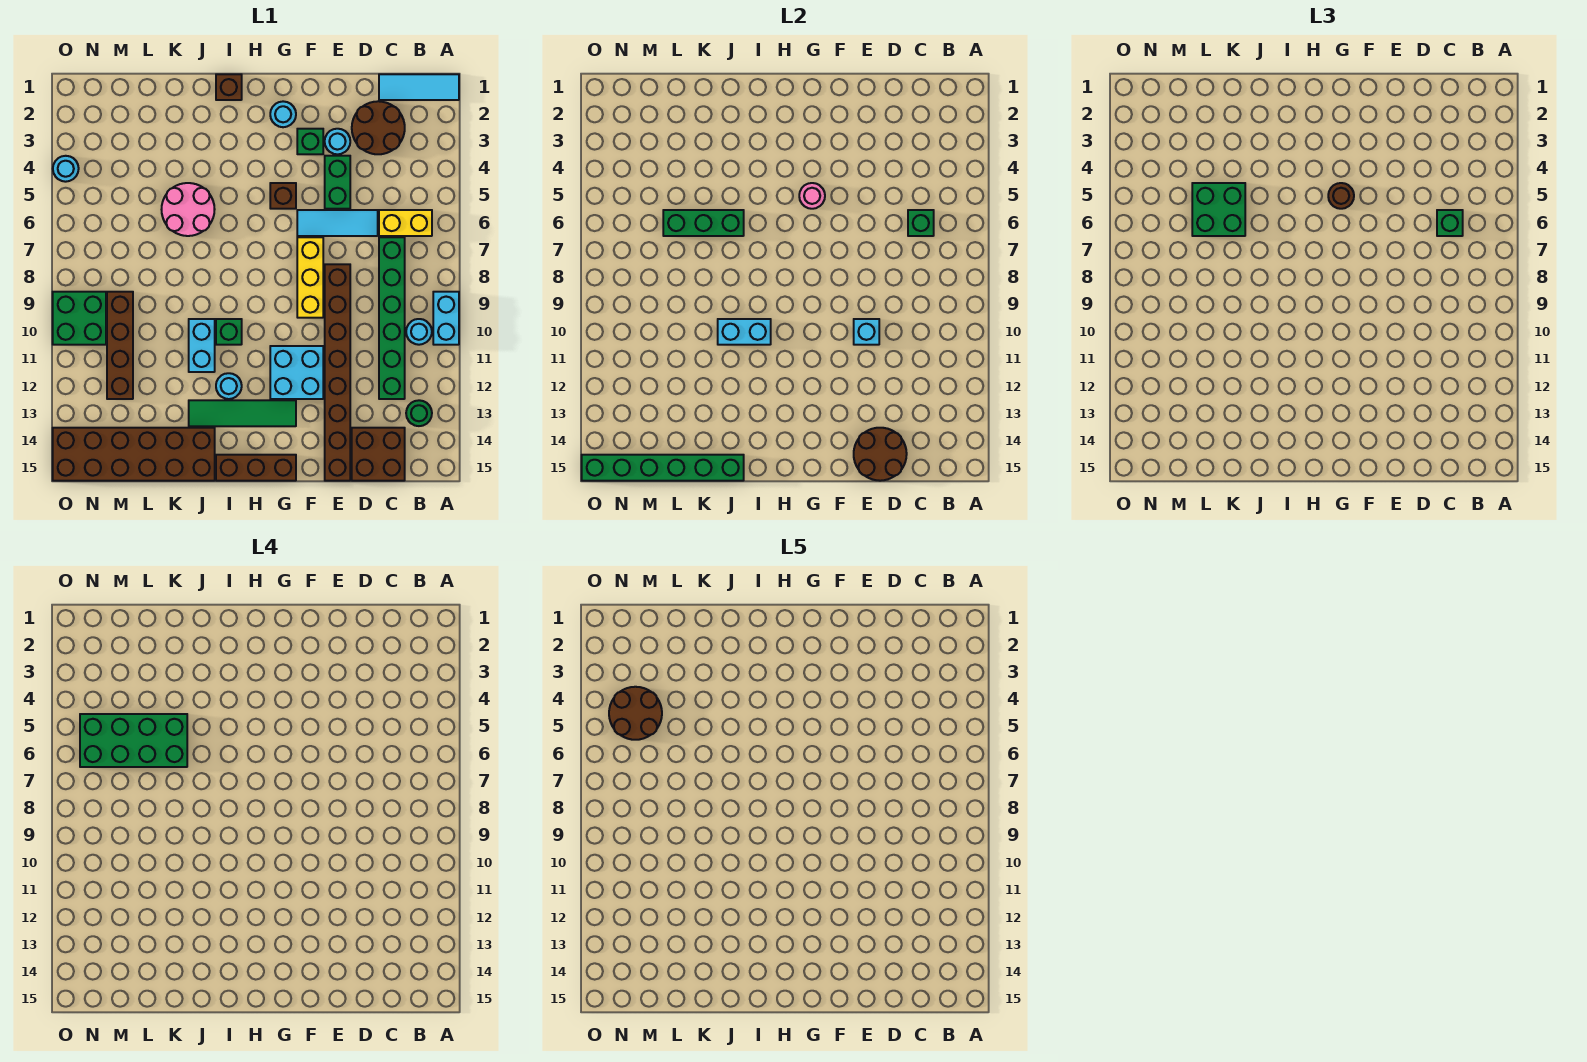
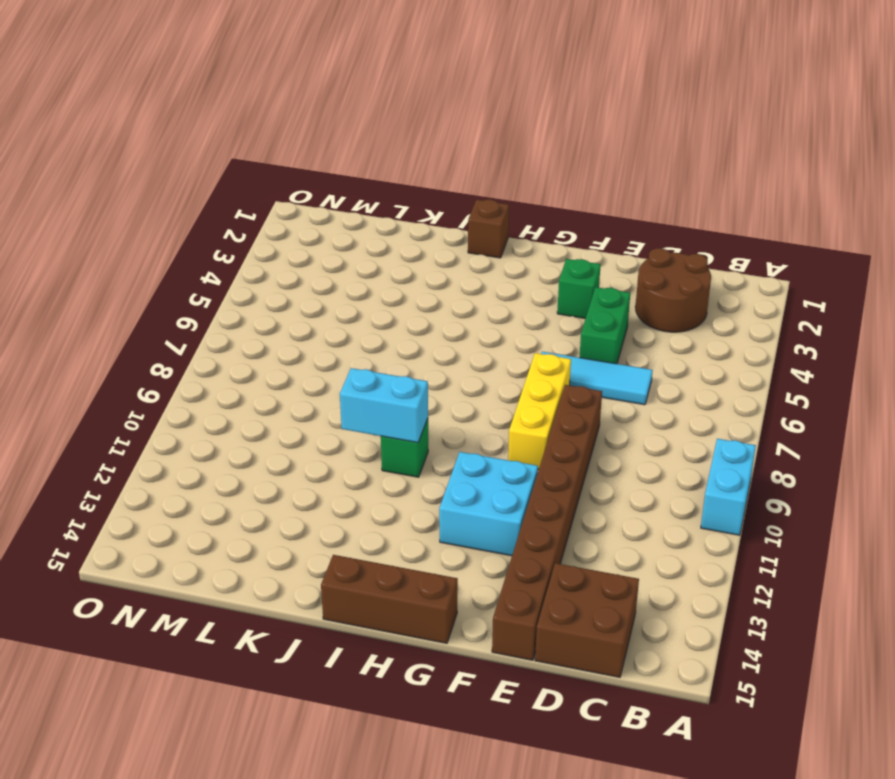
none -> cyan tile A1:C1 level 1
none -> yellow brick B6:C6 level 1
none -> cyan round brick B10 level 1
none -> green round brick B13 level 1

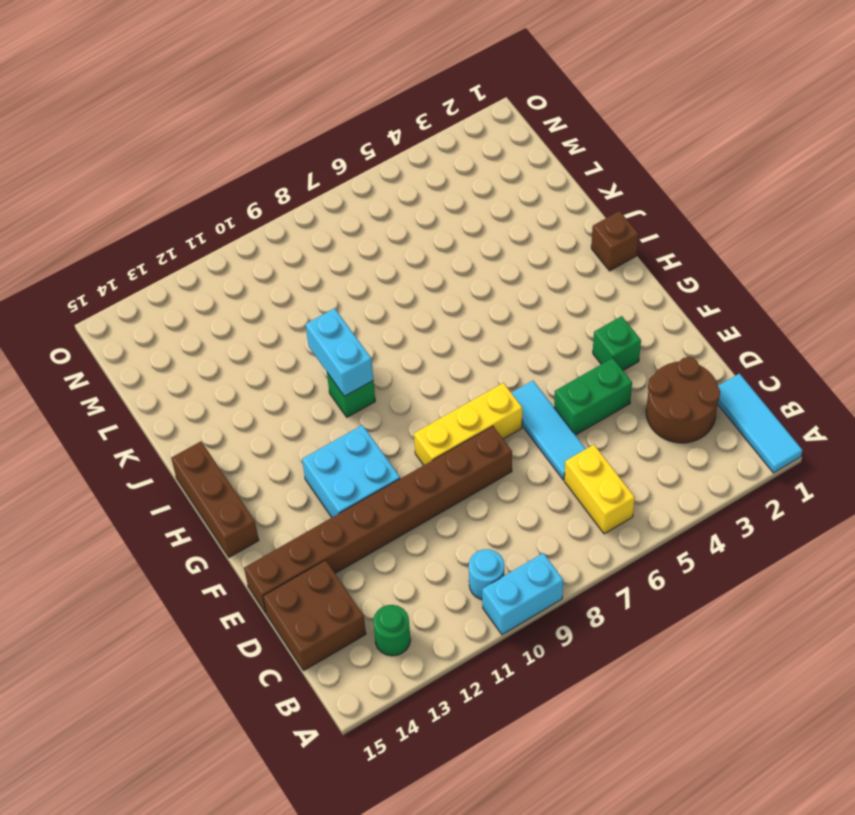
none -> green brick C7:C12 level 1
none -> cyan round brick E3 level 1
none -> cyan round brick G2 level 1
none -> brown brick G5 level 1

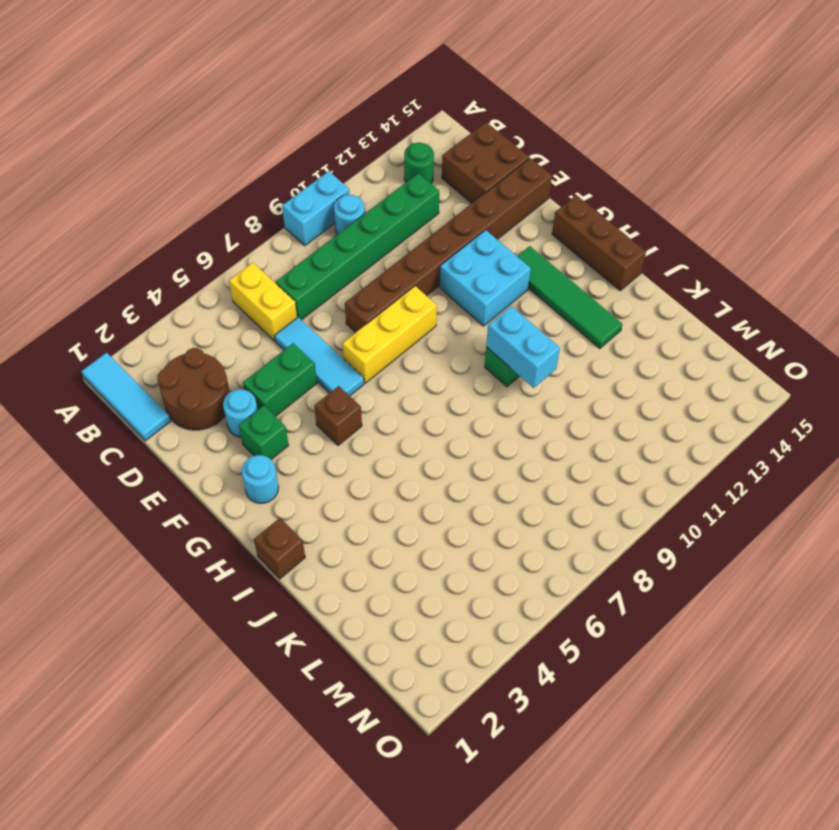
none -> cyan round brick I12 level 1
none -> pink round brick J5:K6 level 1
none -> cyan brick J10:J11 level 1
none -> brown brick J14:O15 level 1

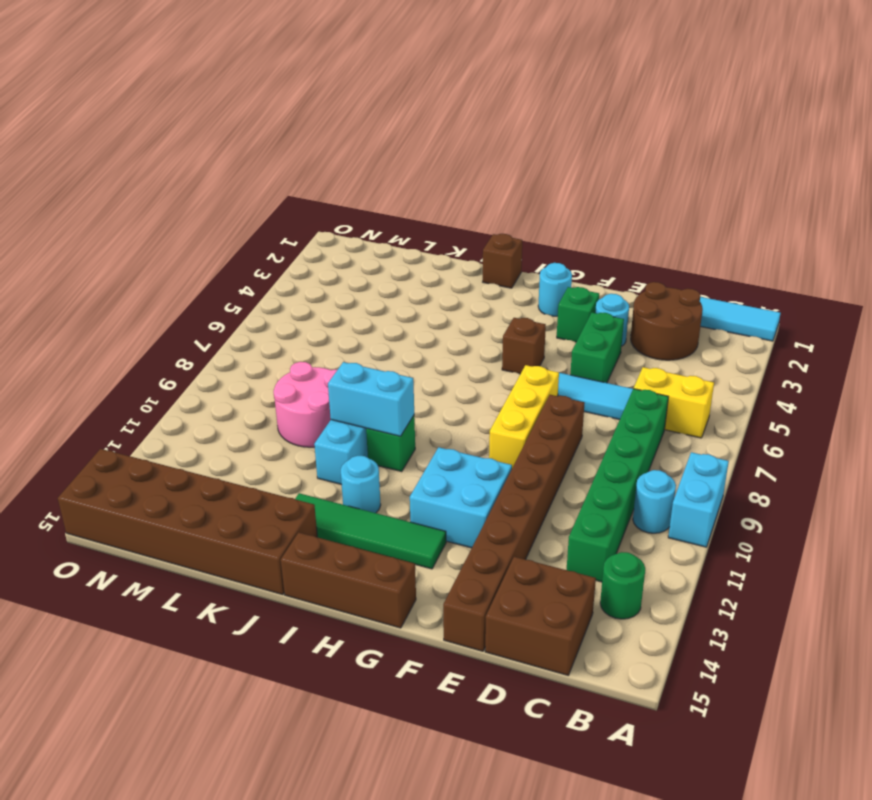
pink round brick K9:L10 level 1 -> pink round brick J5:K6 level 1
none -> brown brick M9:M12 level 1
none -> green brick N9:O10 level 1
none -> cyan round brick O4 level 1
none -> green brick C6 level 2

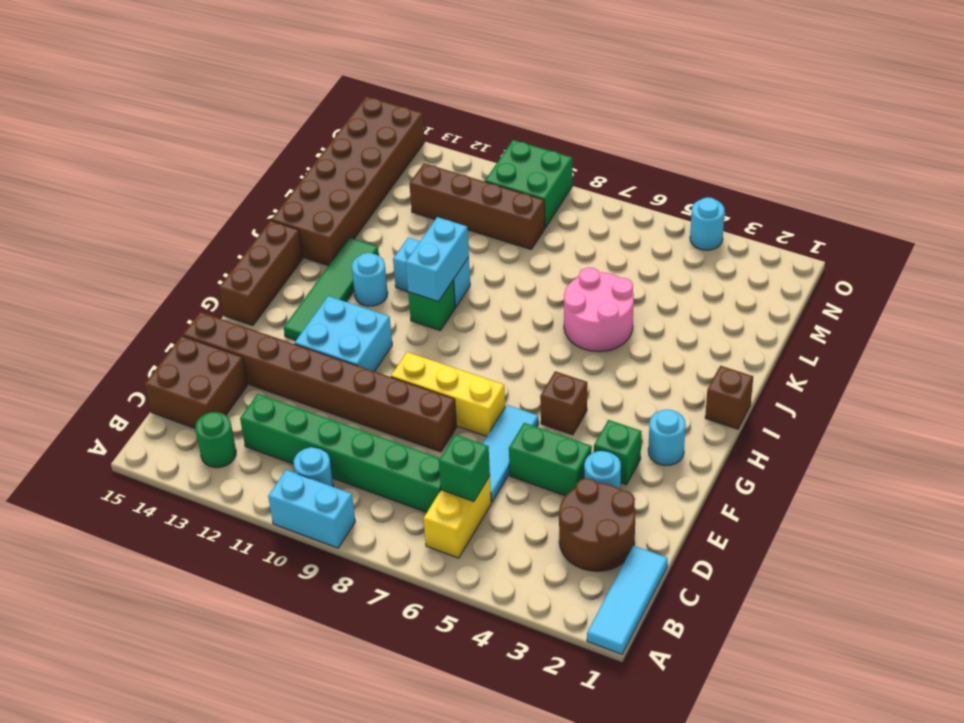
none -> brown round brick D14:E15 level 2
none -> cyan brick E10 level 2
none -> pink round brick G5 level 2
none -> green brick J6:L6 level 2

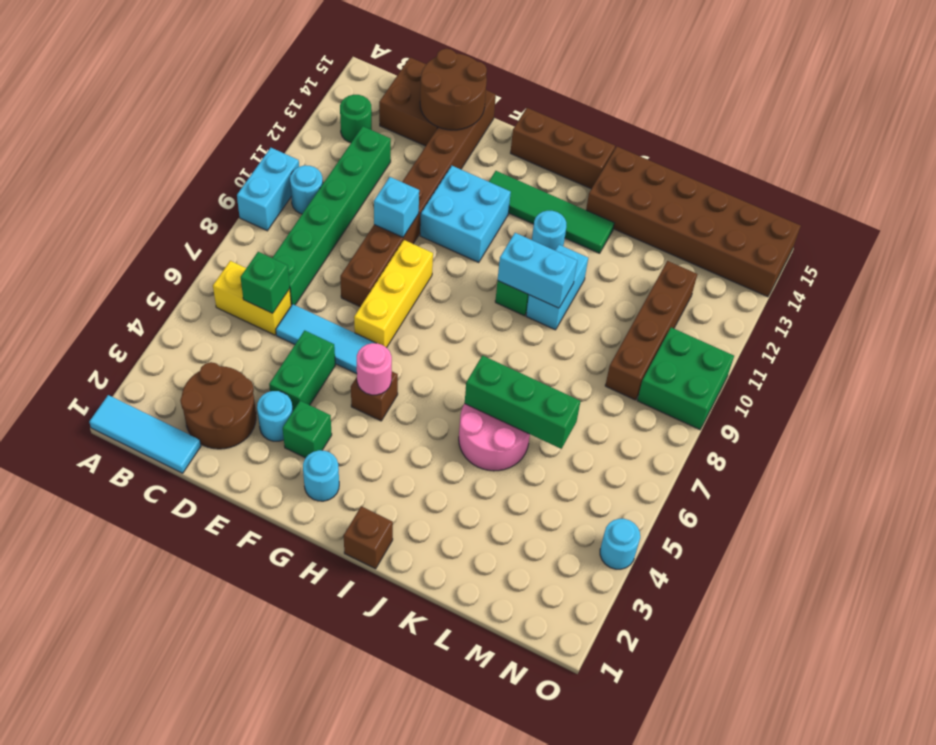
none -> green brick J15:O15 level 2
none -> green brick C6 level 3
none -> brown round brick G5 level 3
none -> green brick K5:L6 level 3

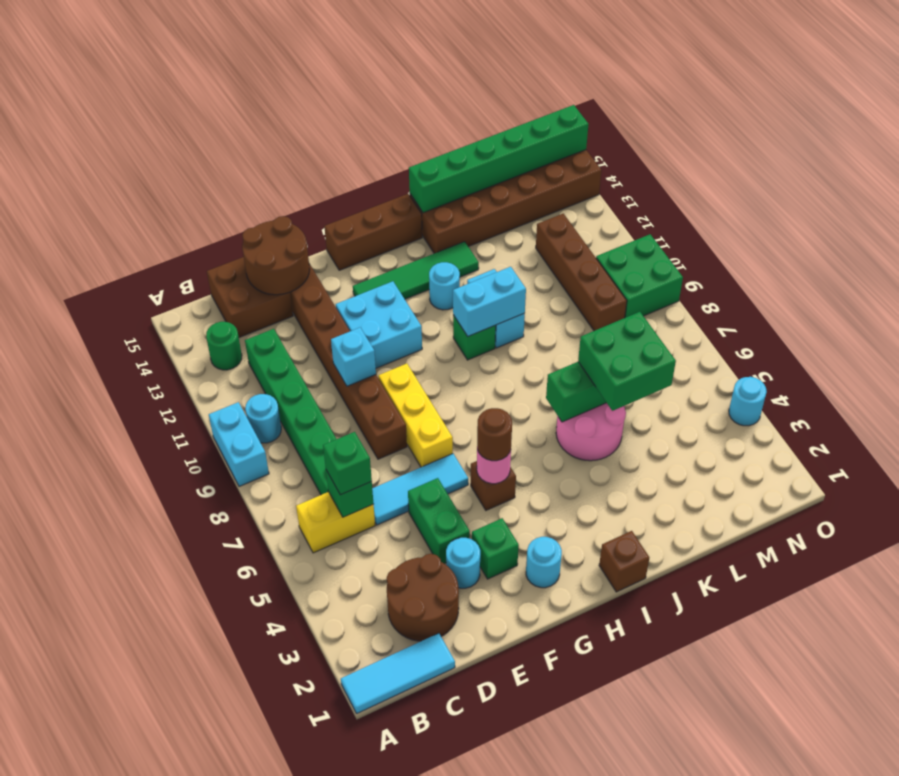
none -> green brick K5:N6 level 4
none -> brown round brick M4:N5 level 5

